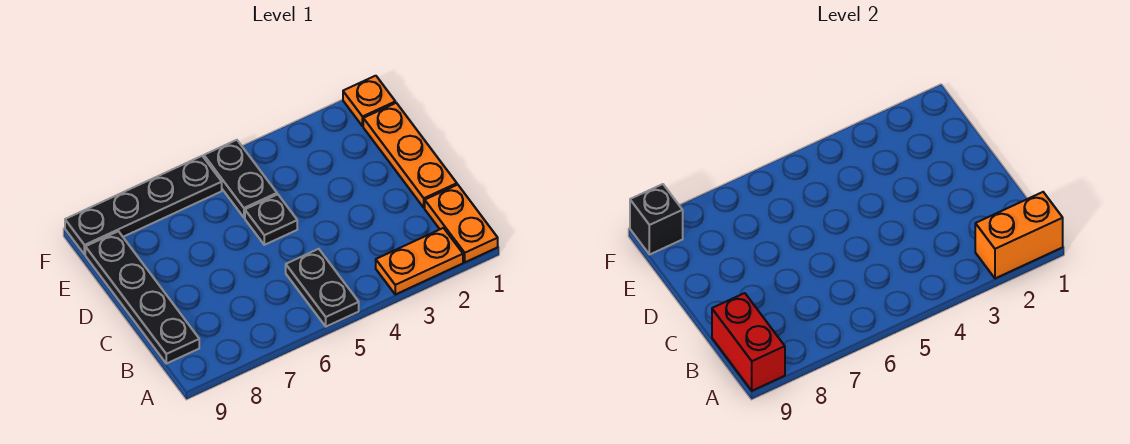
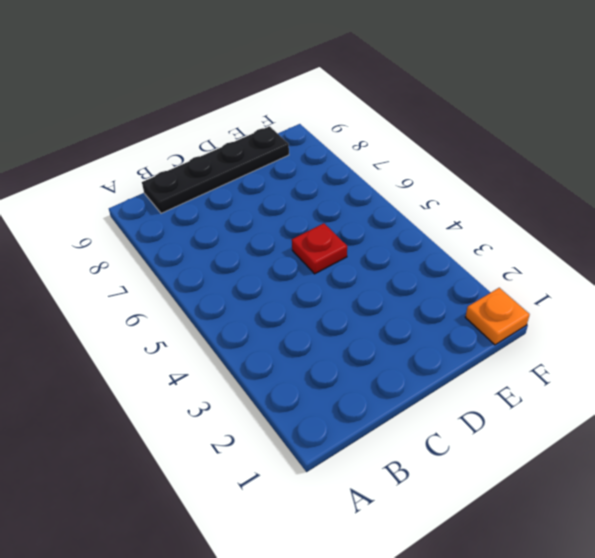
red plate D5 level 1 -> black plate D5 level 1
none -> orange plate A1:B1 level 1
none -> orange plate A2:A3 level 1
none -> black plate A5:B5 level 1

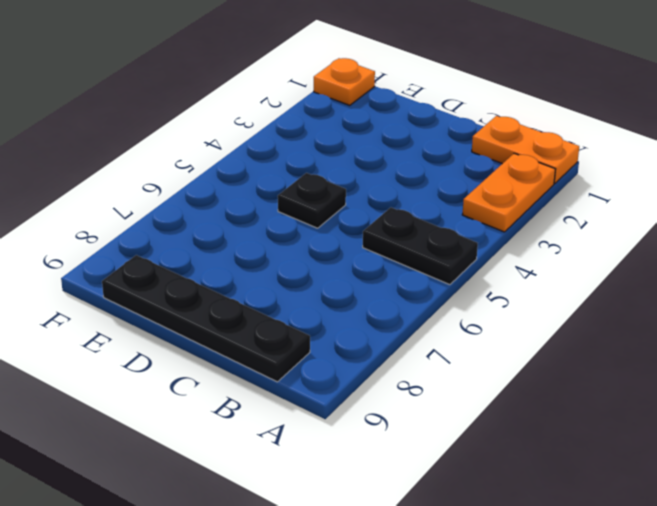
none -> orange plate C1:E1 level 1
none -> black plate E5:F5 level 1
none -> black plate F6:F9 level 1

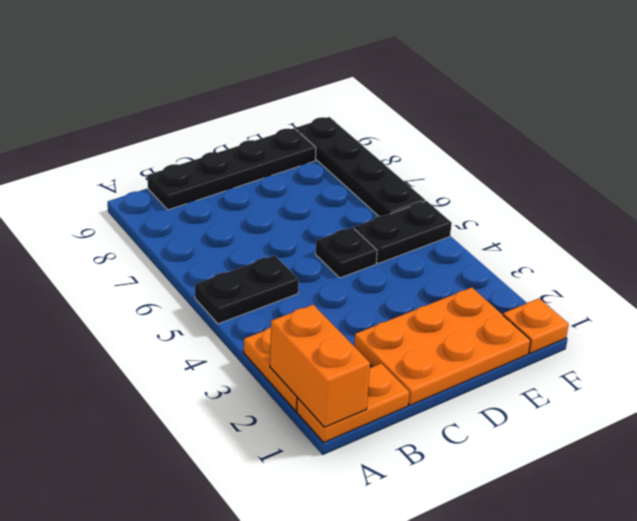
orange plate C1:E2 level 1 -> orange plate C1:E1 level 1
none -> red brick A9:B9 level 2
none -> black brick F9 level 2

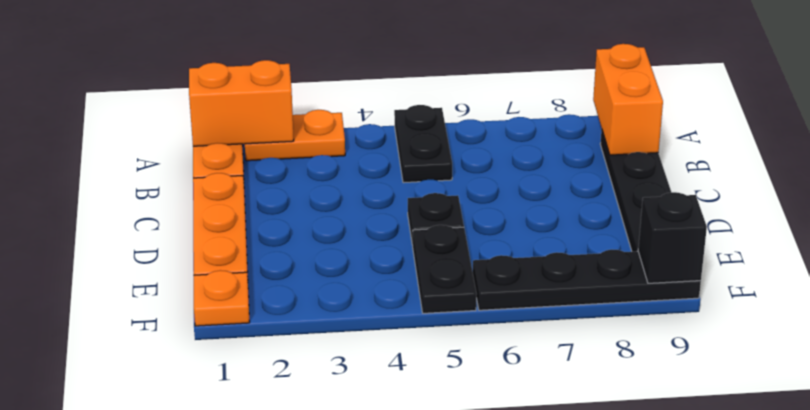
orange brick A9:B9 level 2 -> red brick A9:B9 level 2

